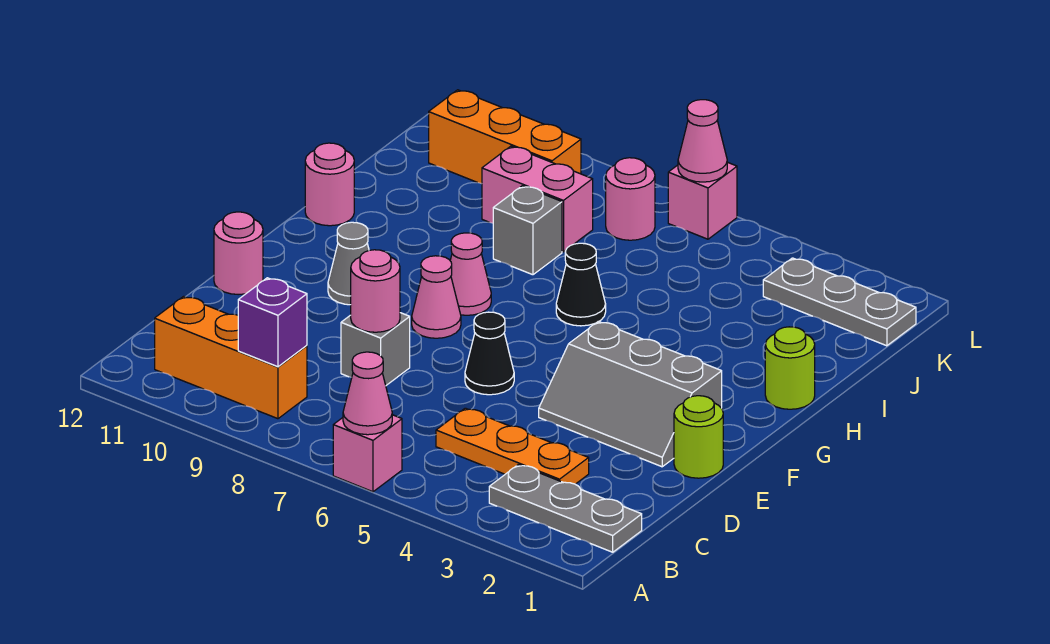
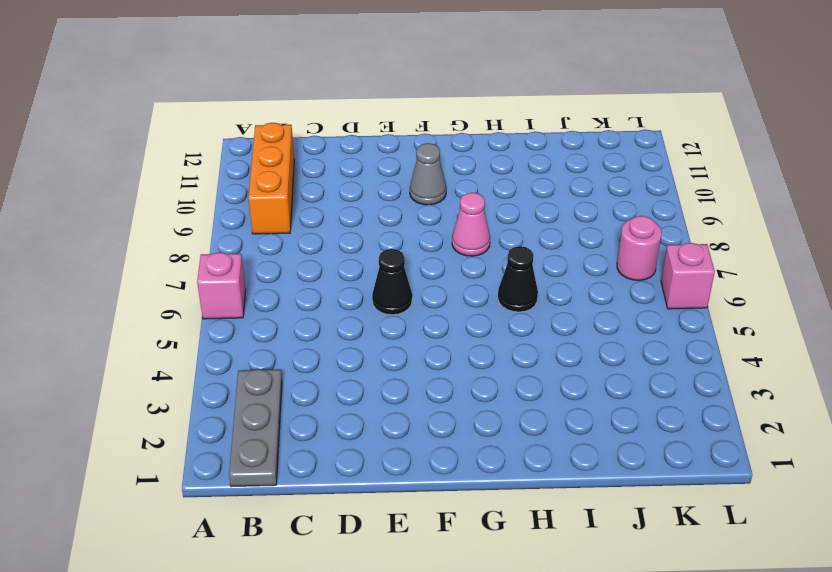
none -> orange plate C3:C5 level 1
none -> grey brick D8 level 1
none -> lime round brick E1 level 1

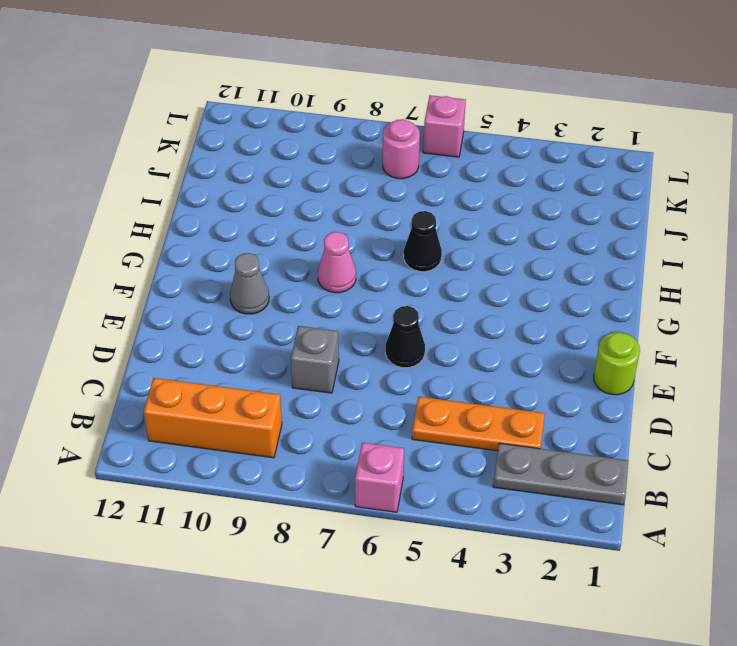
none -> grey slope E2:F4 level 1 top F
none -> pink round brick E12 level 1
none -> pink cone F8 level 1

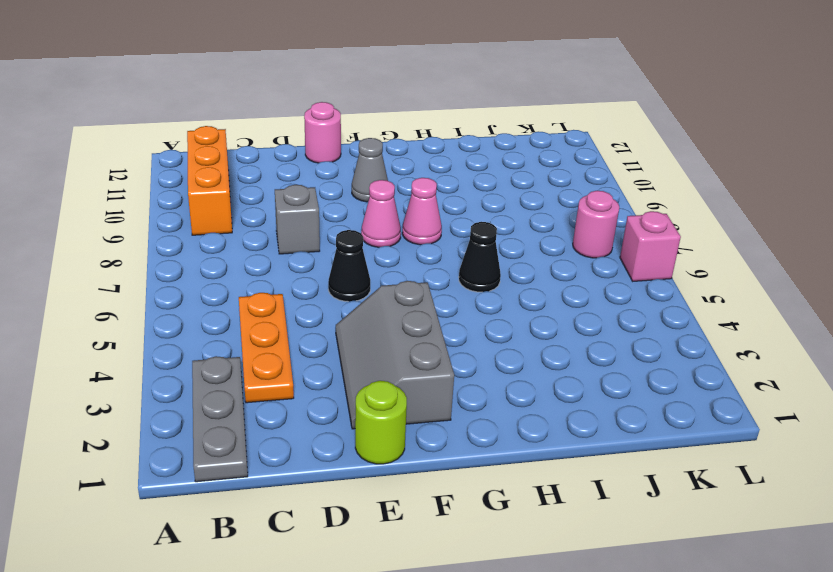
none -> pink brick A6 level 1
none -> lime round brick H1 level 1
none -> pink round brick H12 level 1

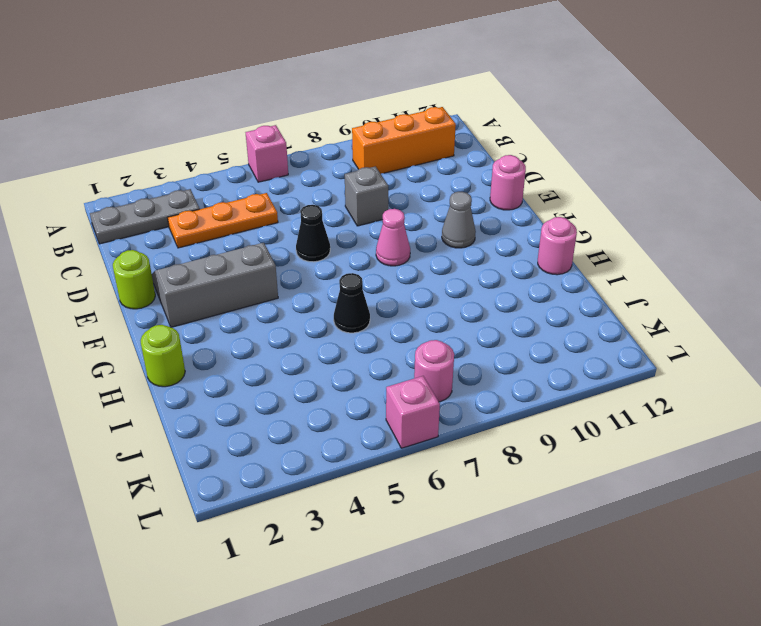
none -> pink cone G8 level 1
none -> grey brick I8 level 1
none -> pink brick J8:J9 level 1

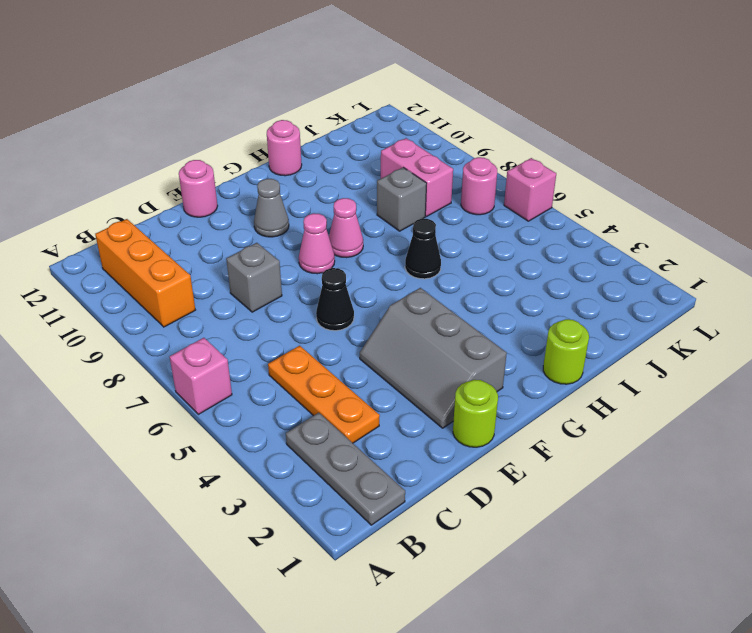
none -> grey plate K1:K3 level 1
none -> orange brick K9:K11 level 1
none -> pink cone A6 level 2

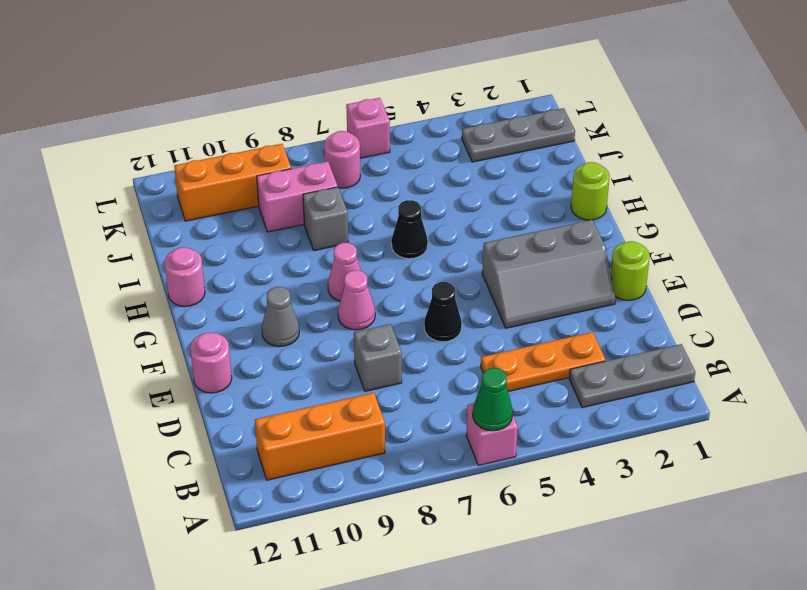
green cone A6 level 2 -> pink cone A6 level 2
none -> purple brick B9 level 2
none -> pink round brick D8 level 2
none -> pink cone L6 level 2

